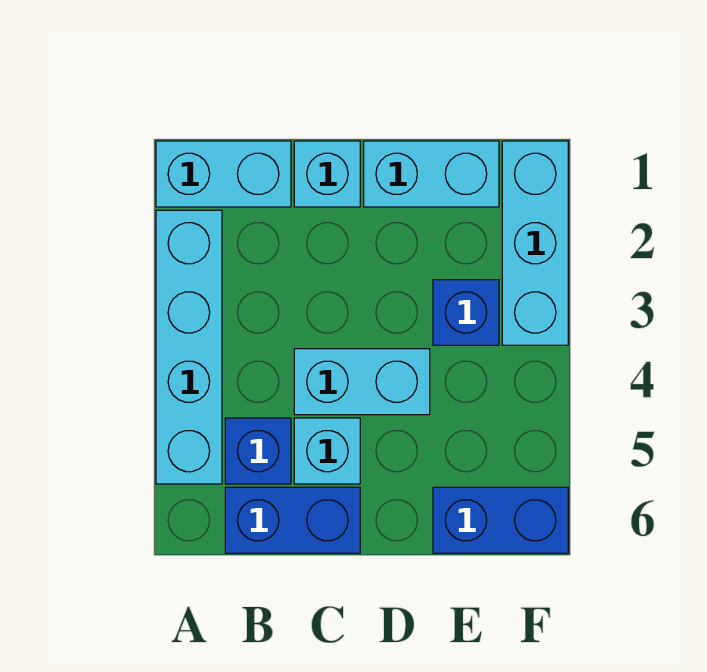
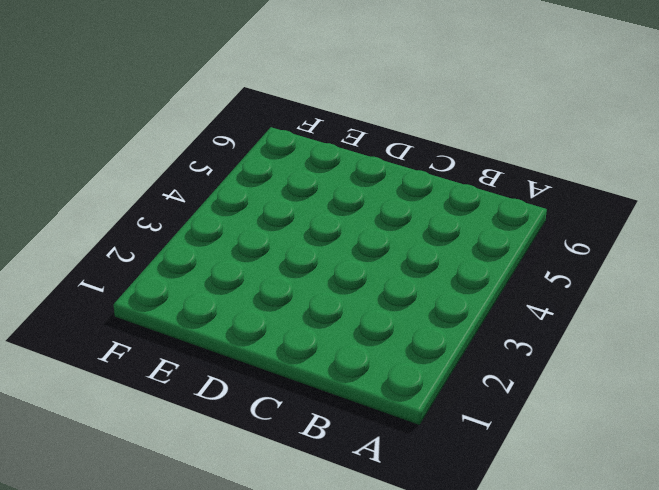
none -> cyan brick A1:B1 level 1
none -> cyan brick A2:A5 level 1

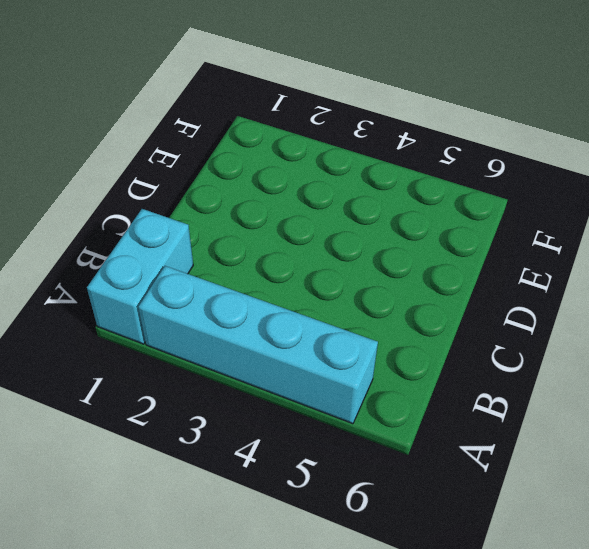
none -> blue brick B5 level 1
none -> blue brick B6:C6 level 1

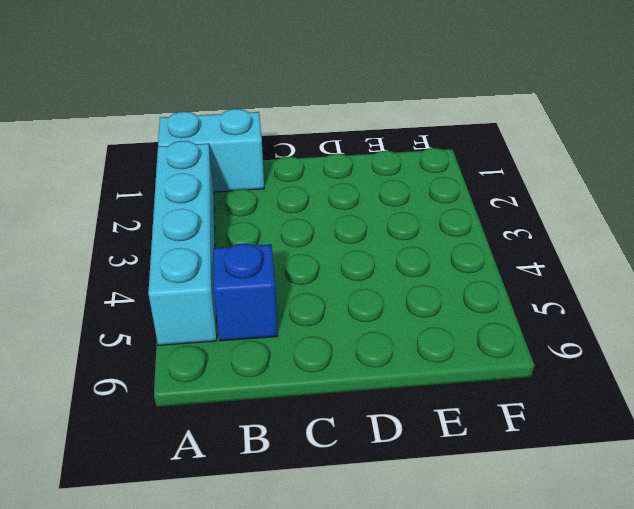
none -> blue brick B6:C6 level 1
none -> cyan brick C1 level 1

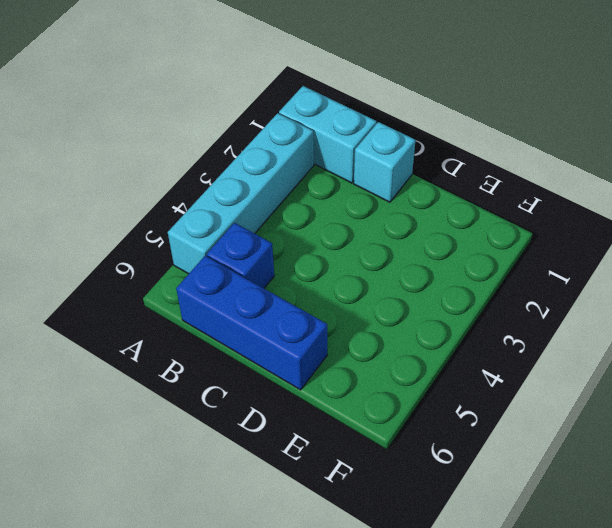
blue brick B6:D6 level 1 -> blue brick B6:C6 level 1
none -> cyan brick C4:D4 level 1
none -> cyan brick C5 level 1

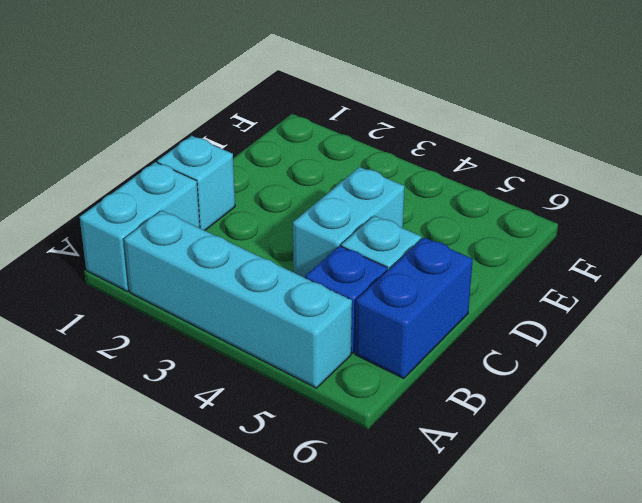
none -> cyan brick D1:E1 level 1
none -> blue brick E3 level 1

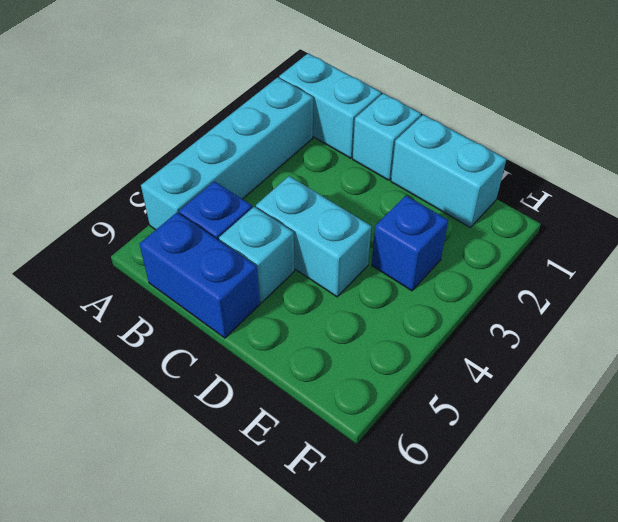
none -> blue brick E6:F6 level 1
none -> cyan brick F1:F3 level 1

